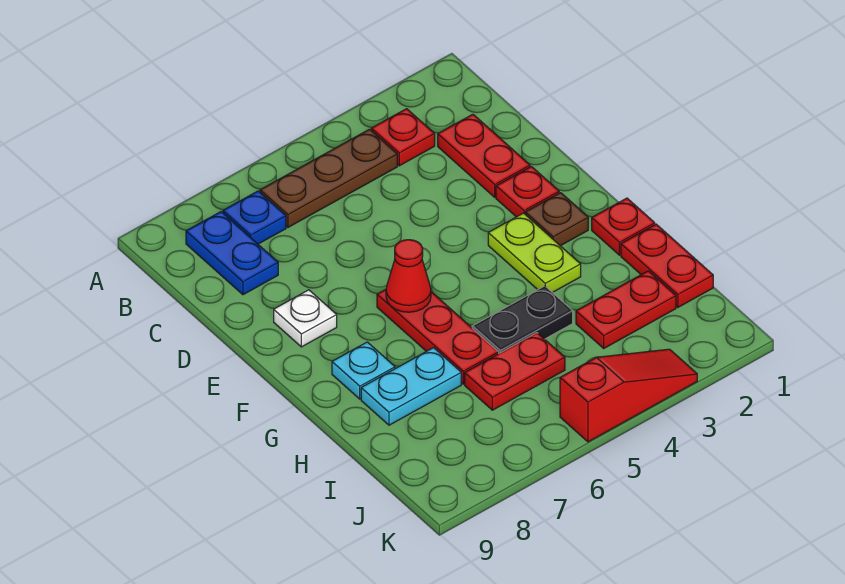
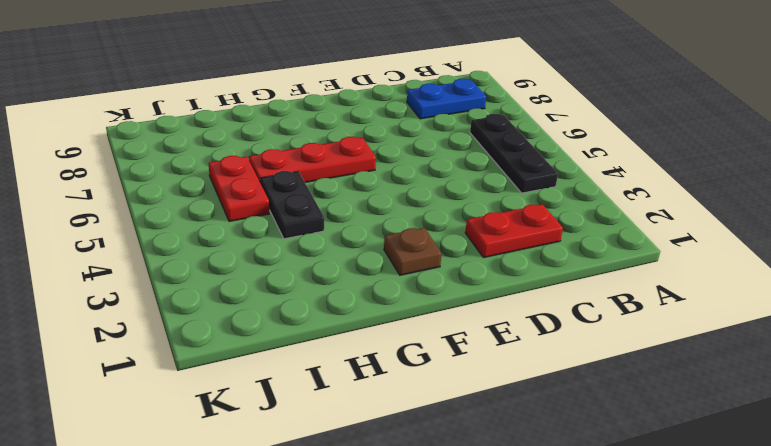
black plate B4:B6 level 1 -> brown plate B4:B6 level 1
none -> red plate B3 level 1
none -> blue plate B7 level 1
none -> red plate E2 level 1

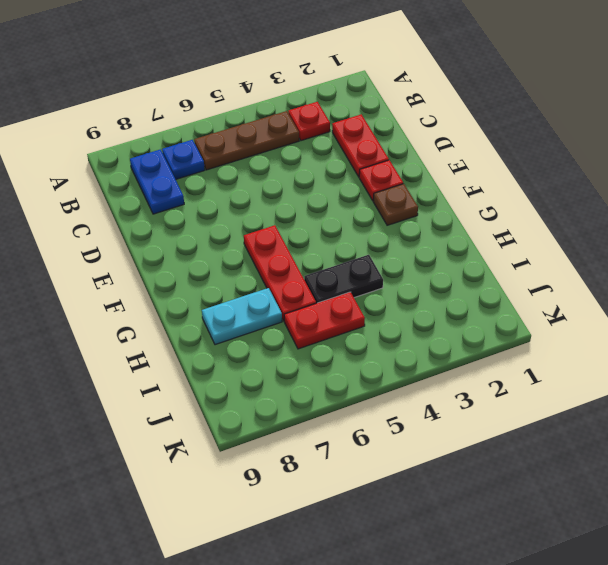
none -> white plate E8 level 1
none -> lime plate F3:G3 level 1
none -> red plate G1 level 1

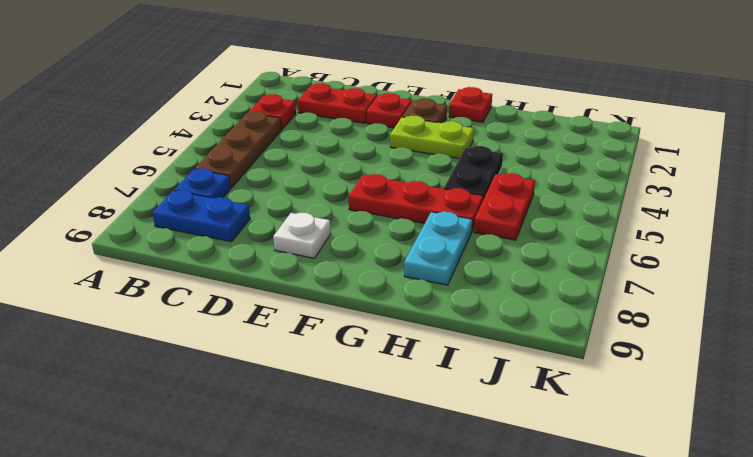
none -> cyan plate G8 level 1
none -> red plate H1:I1 level 1
none -> red plate I2:I3 level 1

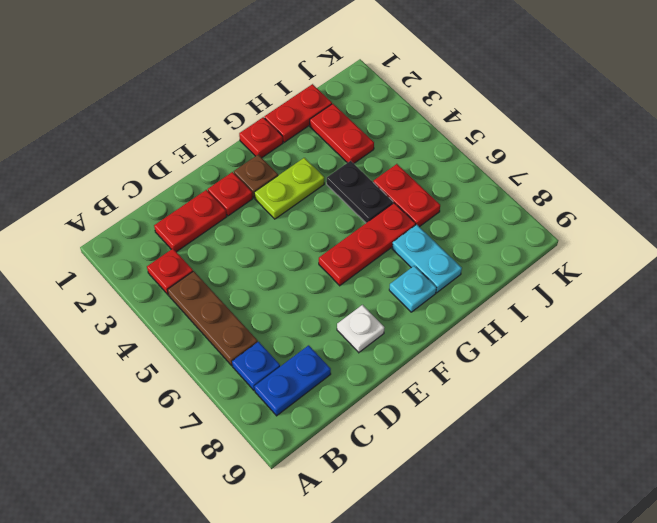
none -> red slope K3:K5 level 1 top 5
none -> red cone F6 level 2

